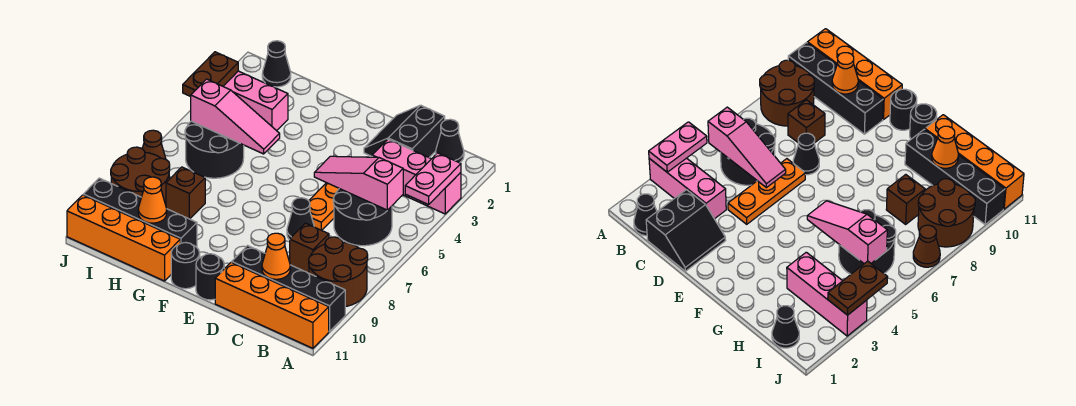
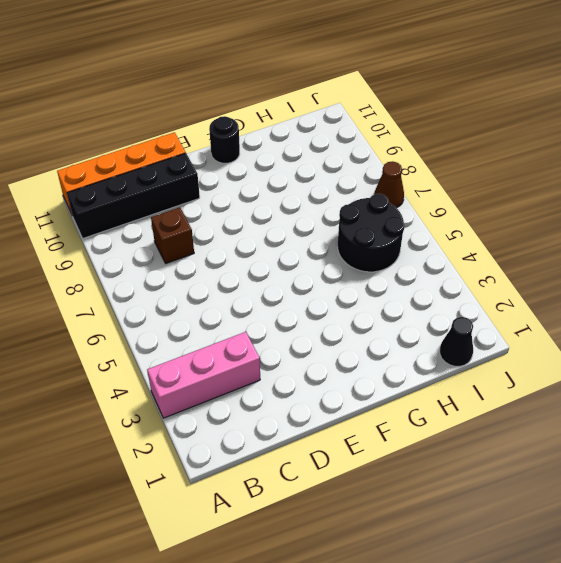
none -> brown round brick A8:B9 level 1
none -> black cone B1 level 1
none -> black round brick B5:C6 level 1

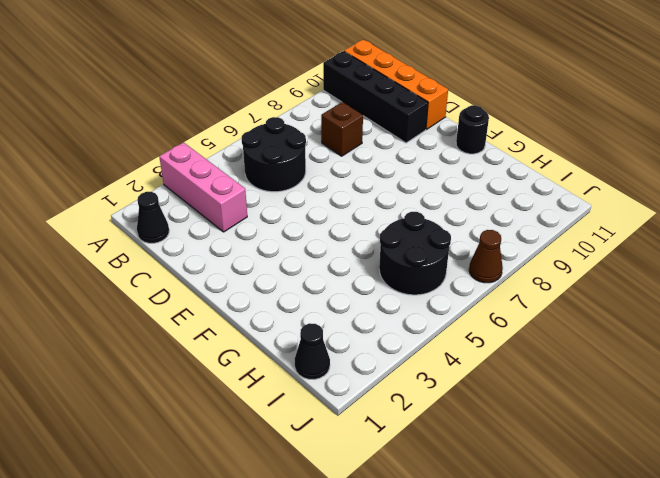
none -> brown round brick A8:B9 level 1
none -> black slope C1:D2 level 1 top C
none -> orange plate D4:D6 level 1

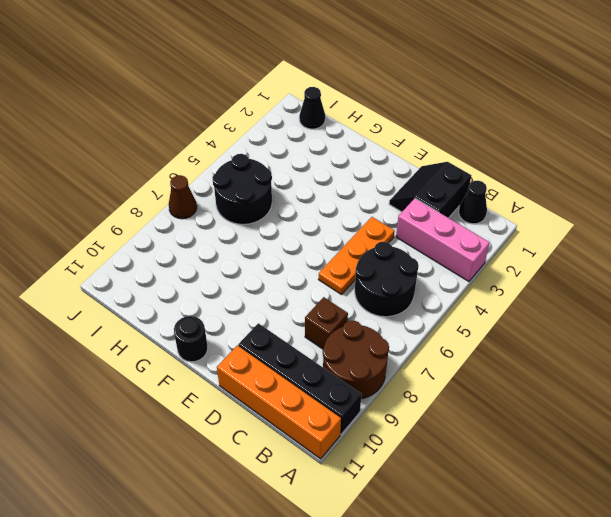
none -> black cone D7 level 1
none -> black round brick E11 level 1
none -> black brick G10:J10 level 1

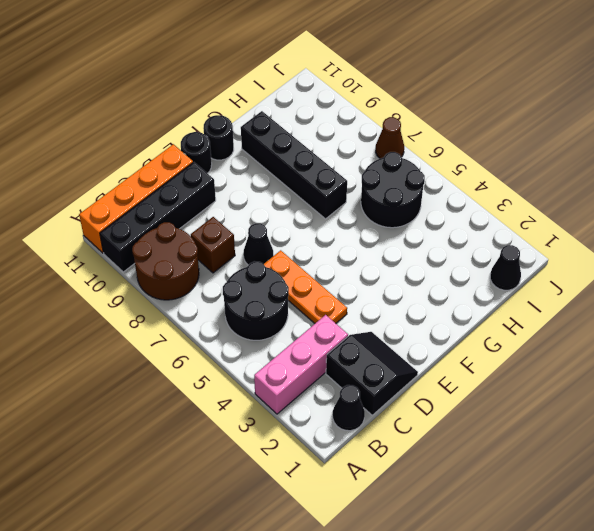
black brick G7:G10 level 1 -> black brick G10:J10 level 1
none -> orange brick G11:J11 level 1
none -> pink brick H3:J3 level 1
none -> brown brick H8 level 1

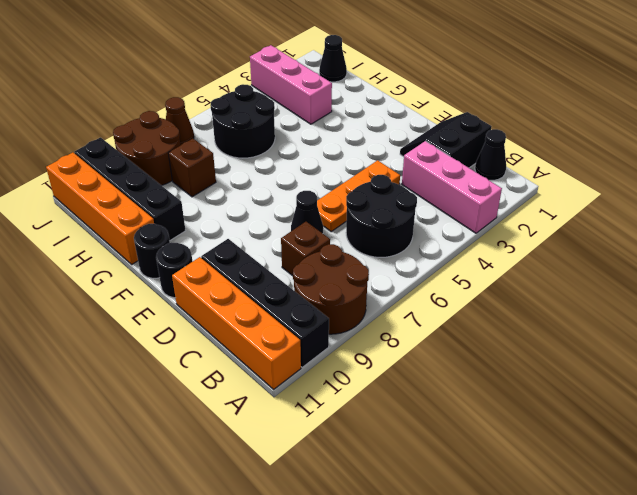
none -> pink plate A3:A4 level 2
none -> pink slope B5:D5 level 2 top B
none -> orange cone C10 level 2

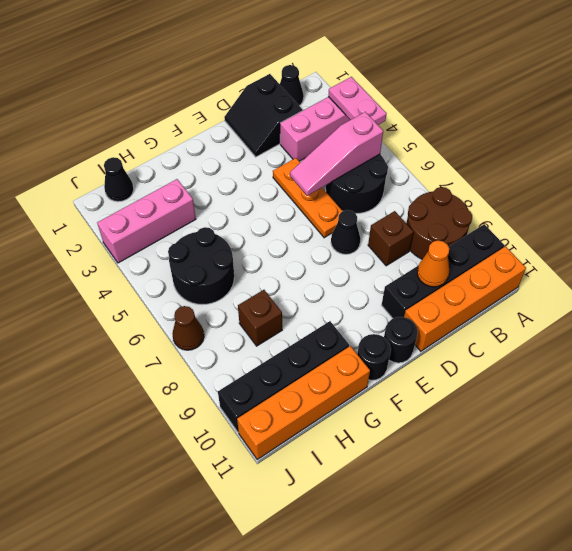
none -> brown round brick I8:J9 level 1
none -> pink slope G5:I5 level 2 top I
none -> orange cone H10 level 2

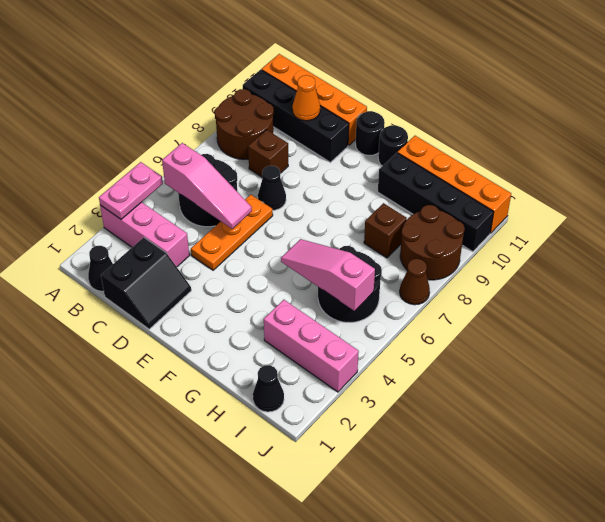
none -> orange cone H10 level 2
none -> brown plate J3:J4 level 2

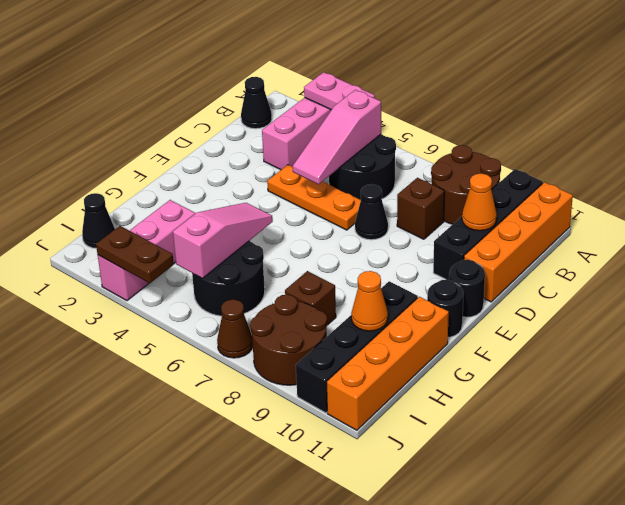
none -> black slope C1:D2 level 1 top C

